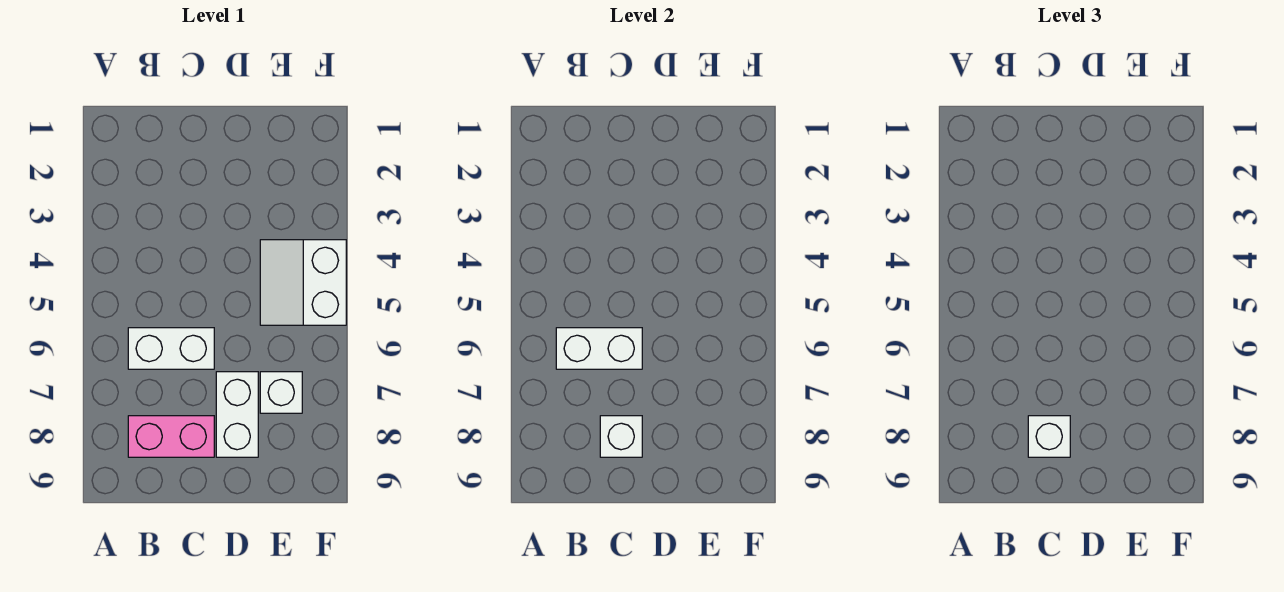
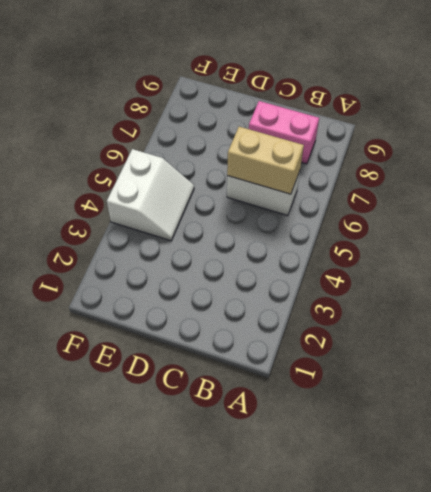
tan brick B6:C6 level 2 -> white brick B6:C6 level 2
none -> white brick D7:D8 level 1
none -> white brick E7 level 1

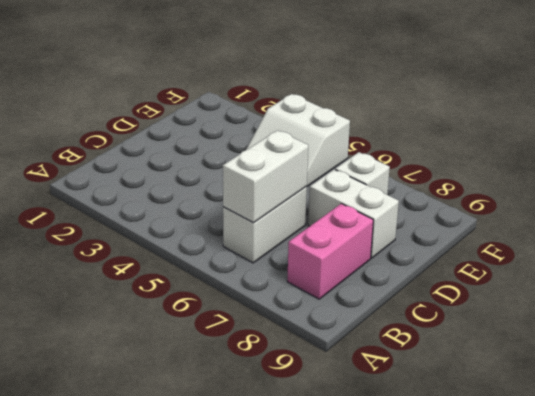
none -> white brick C8 level 2
none -> white brick C8 level 3

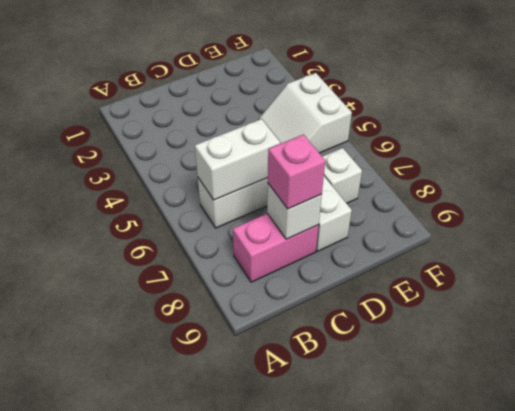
pink brick C8 level 3 -> white brick C8 level 3

